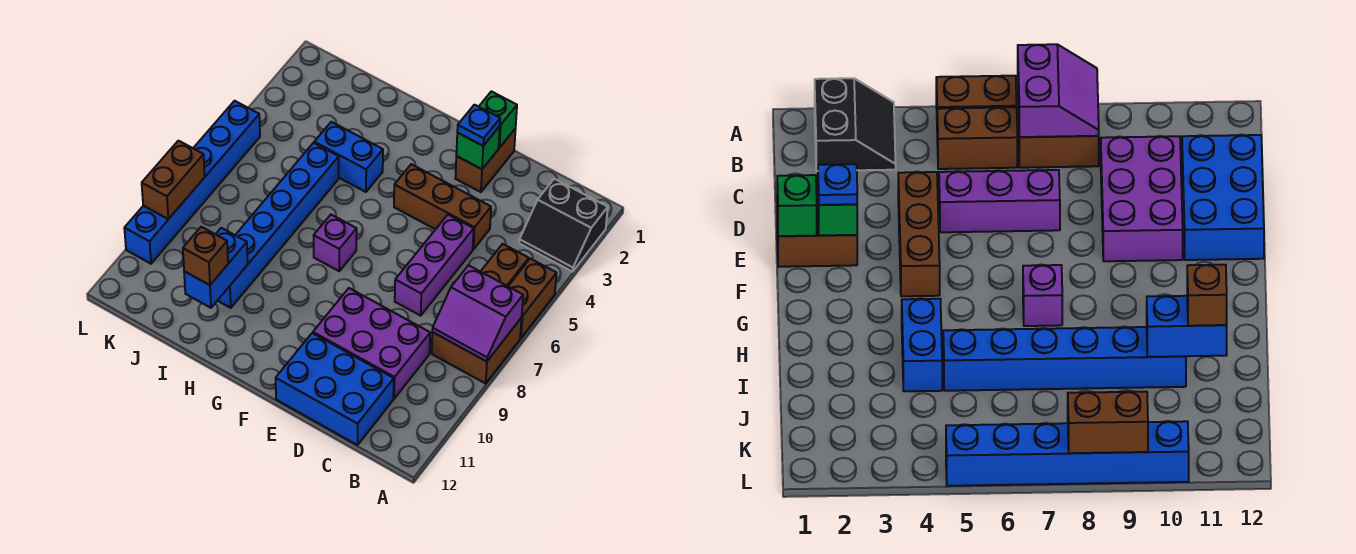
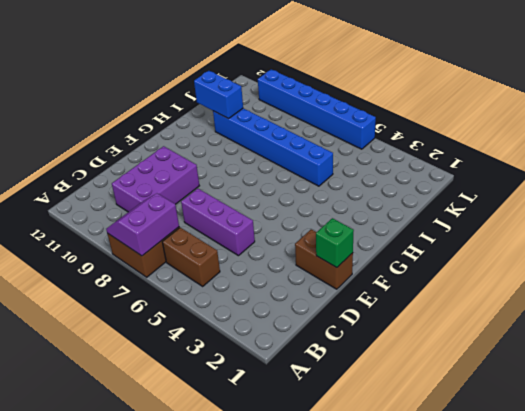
none -> black slope A2:B3 level 1 top 2
none -> brown brick A5:A6 level 1
none -> blue brick C11:E12 level 1

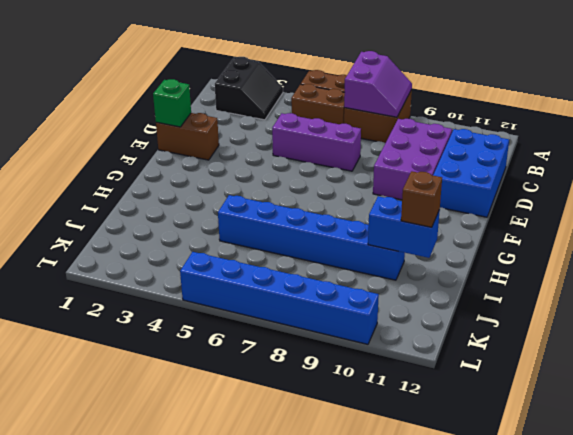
none -> brown brick D4:F4 level 1
none -> purple brick G7 level 1
none -> blue brick H4:I4 level 1

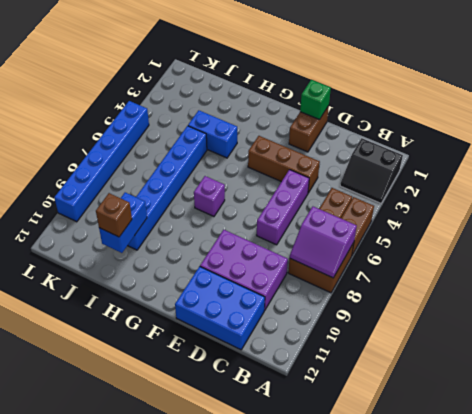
none -> green brick E2 level 2
none -> brown brick L8:L9 level 2
none -> blue plate E2 level 3

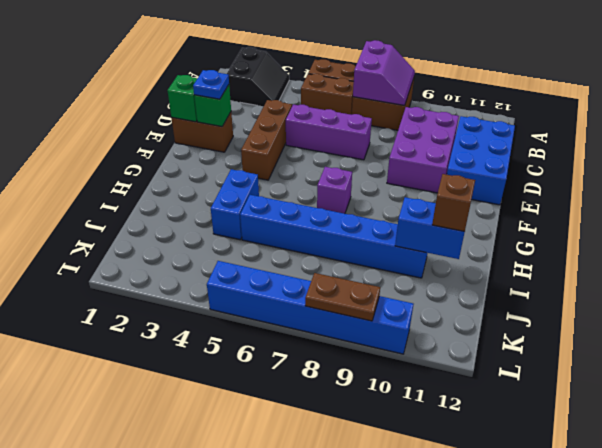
brown plate L8:L9 level 2 -> brown brick L8:L9 level 2

